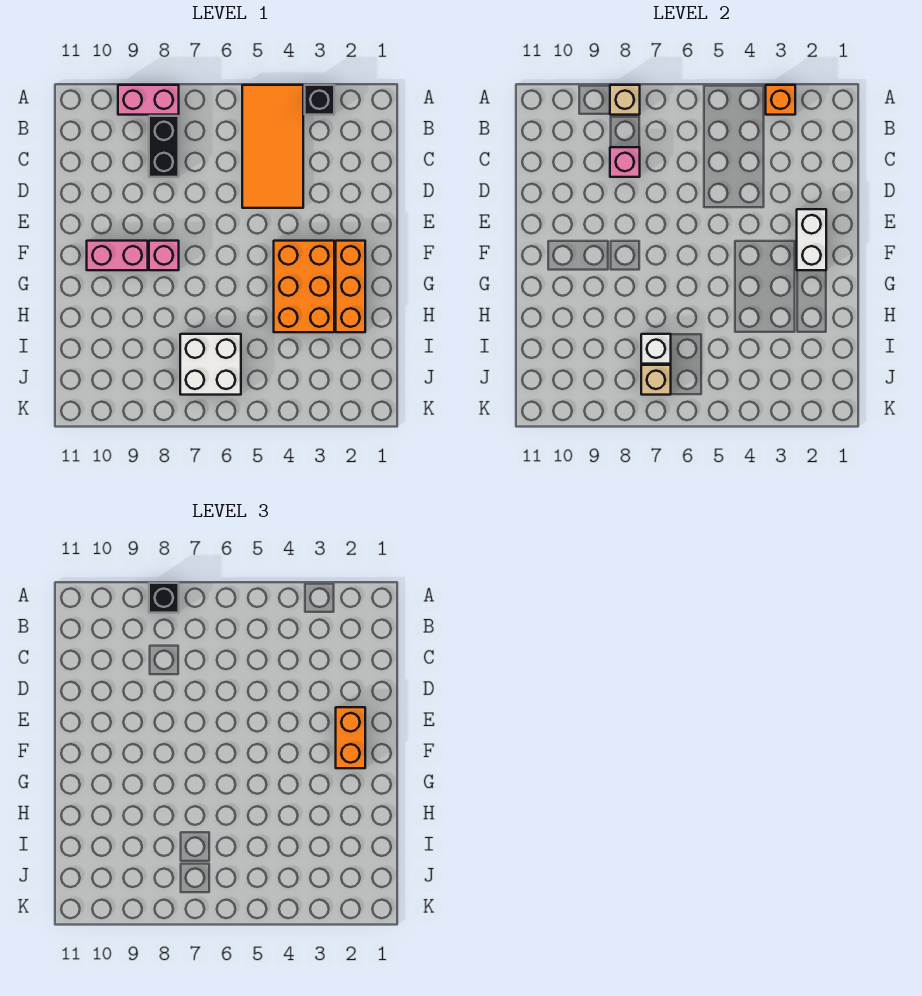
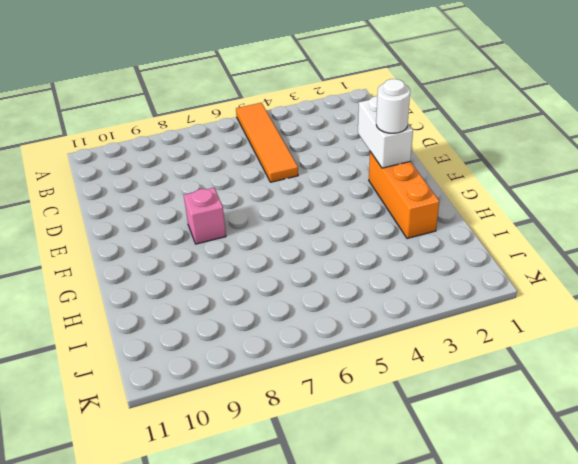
orange tile A5:D5 level 1 -> orange tile A4:D5 level 1
white round brick F2 level 3 -> orange brick E2:F2 level 3
none -> black brick A3 level 1
none -> pink brick A8:A9 level 1
none -> black brick B8:C8 level 1

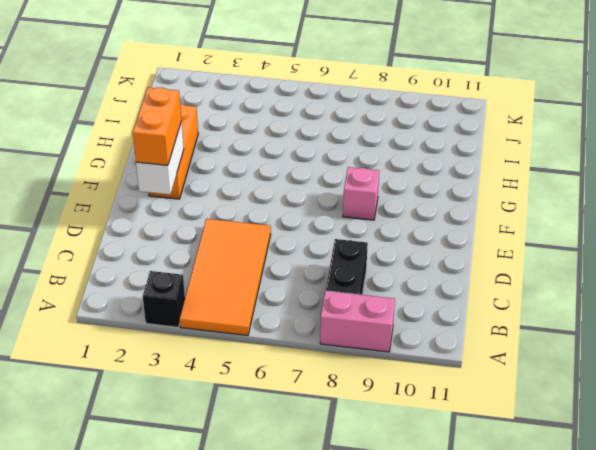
none -> orange brick F3:H4 level 1
none -> pink brick F9:F10 level 1
none -> white brick I6:J7 level 1

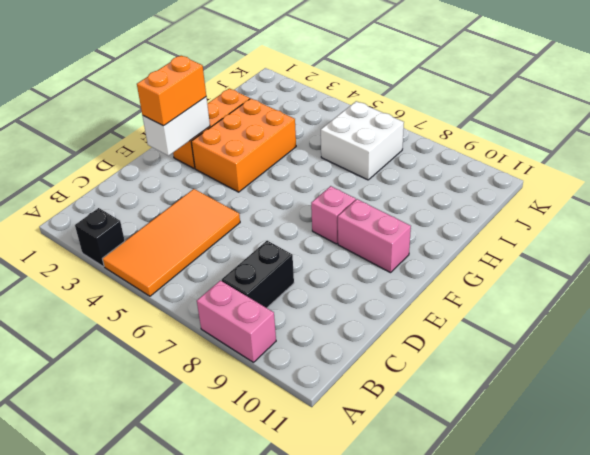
none -> orange brick A3 level 2
none -> tan brick A8 level 2
none -> pink brick C8 level 2

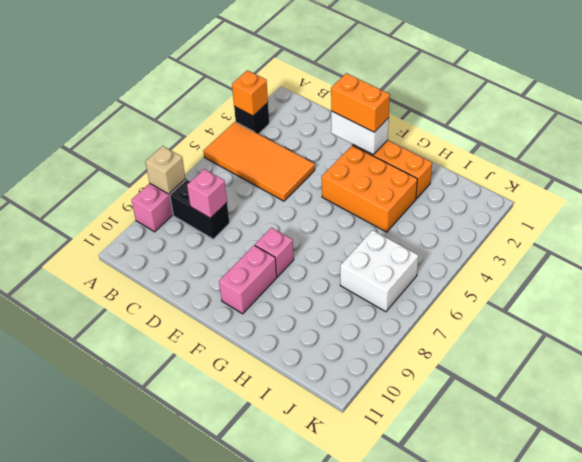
none -> white brick I7 level 2
none -> tan brick J7 level 2
none -> black brick A8 level 3

